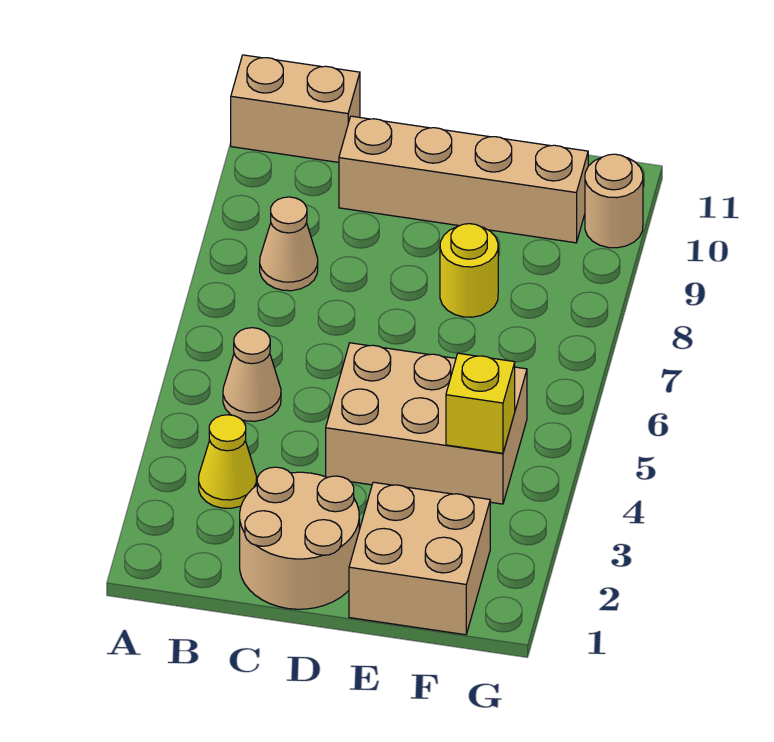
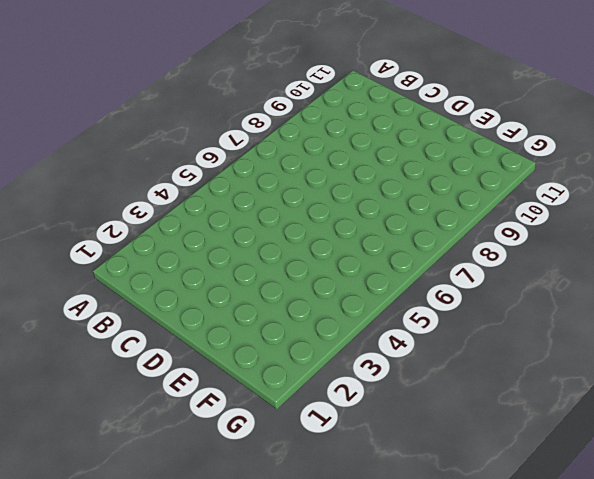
none -> tan brick A11:B11 level 1
none -> yellow cone B3 level 1

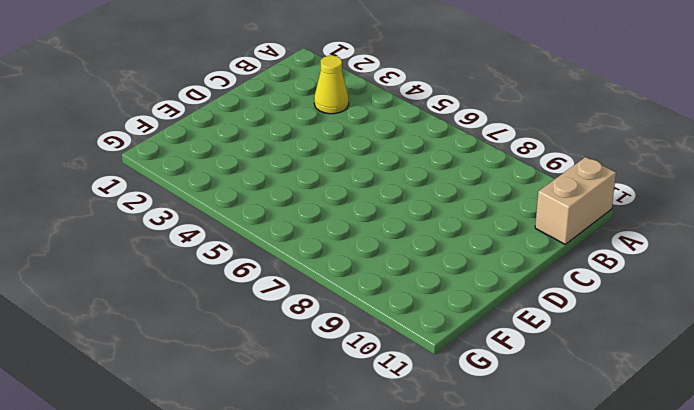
none -> tan cone B5 level 1
none -> tan cone B8 level 1

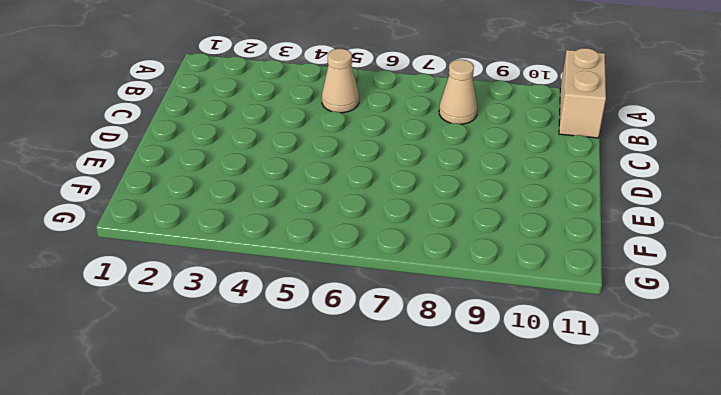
none -> yellow cone B3 level 1
none -> tan round brick C1:D2 level 1

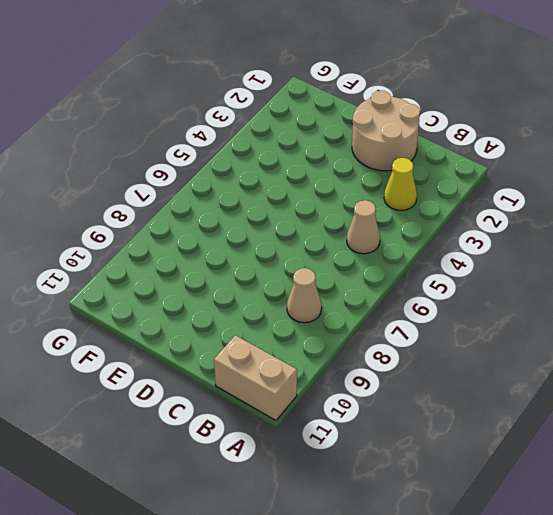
none -> tan brick C10:F10 level 1
none -> tan brick D4:F5 level 1

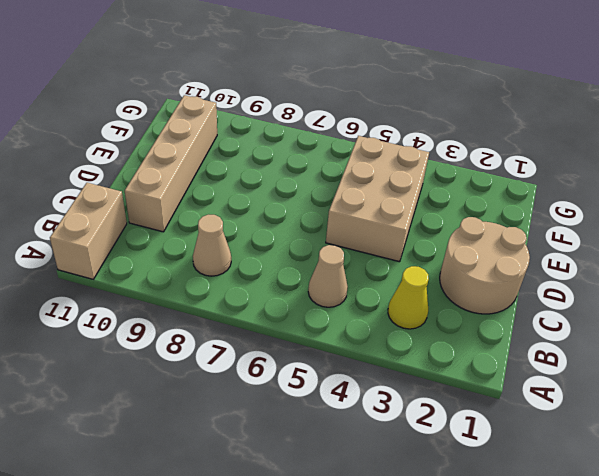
none -> tan brick E1:F2 level 1
none -> yellow round brick E8 level 1

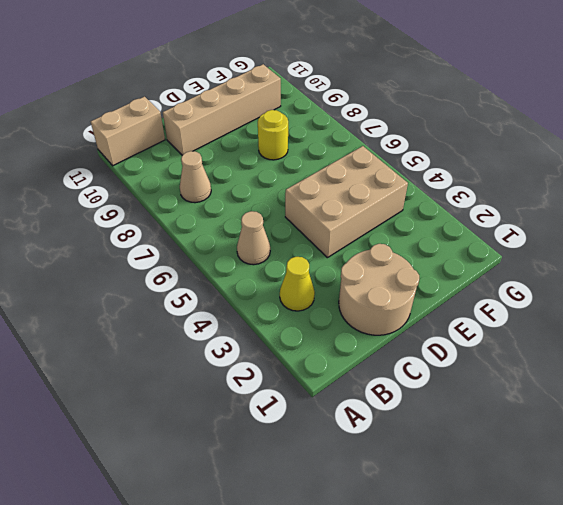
none -> tan brick E1:F2 level 1
none -> tan round brick G10 level 1

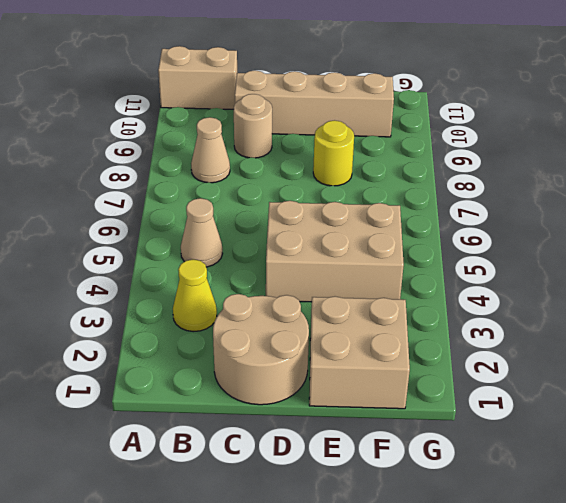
tan round brick C9 level 1 -> tan round brick G10 level 1
none -> yellow brick F4 level 2

